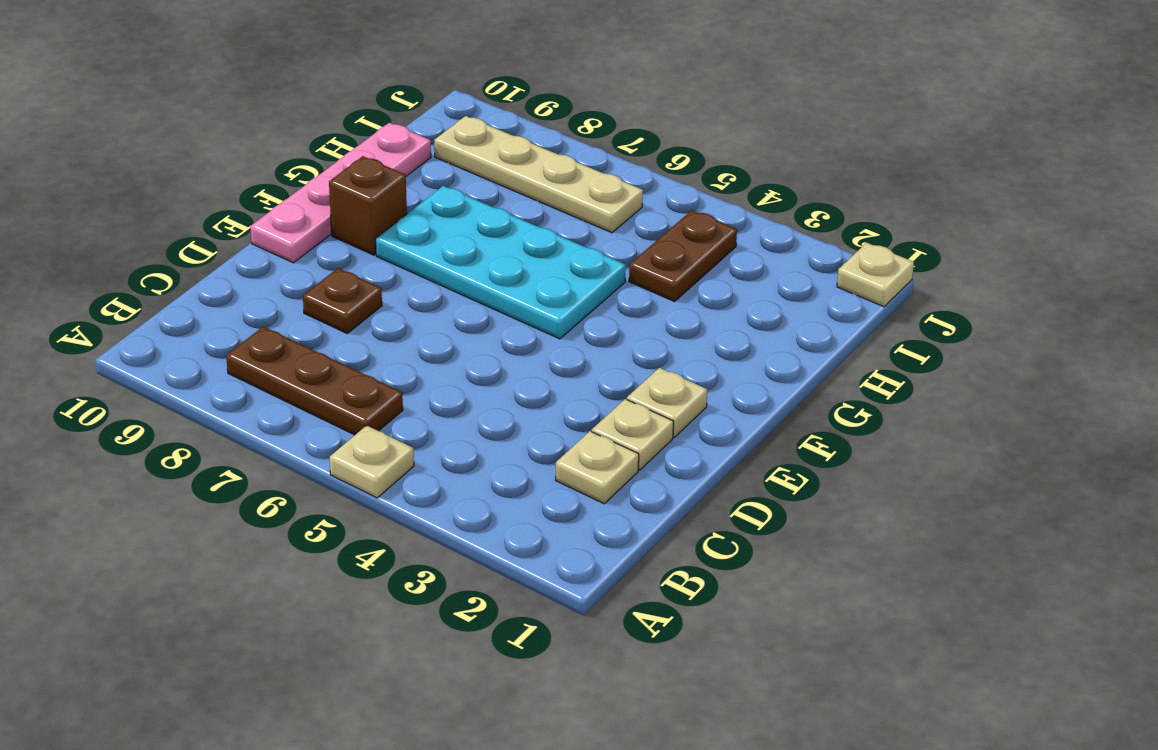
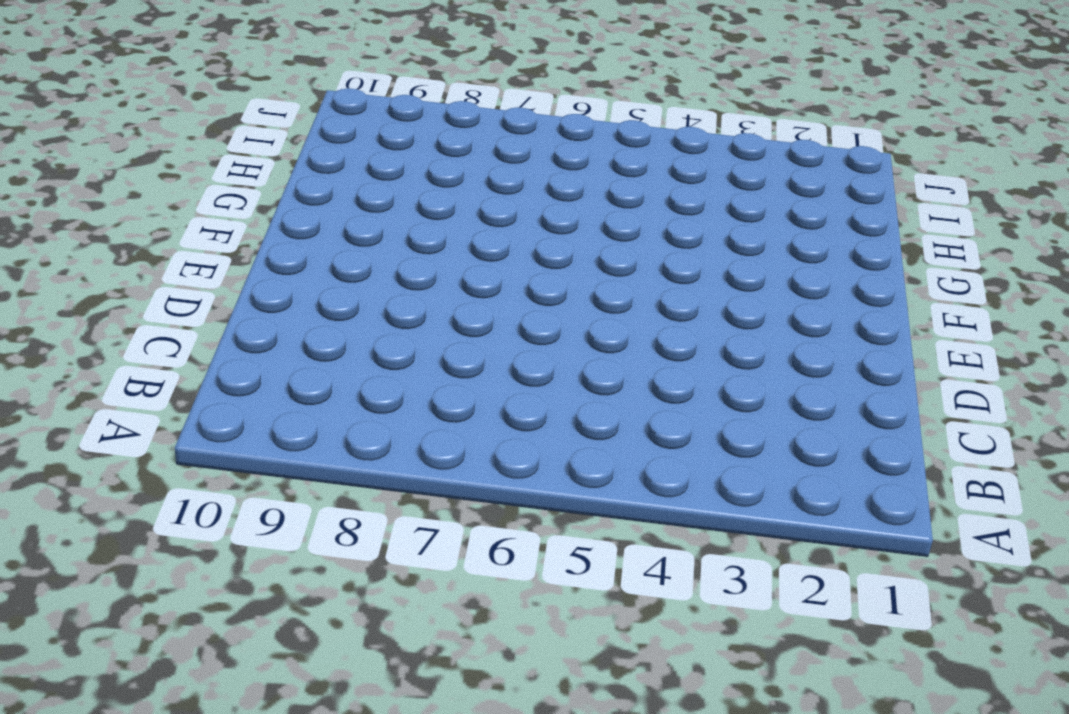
none -> tan plate A5 level 1
none -> brown plate B6:B8 level 1
none -> tan plate C2 level 1

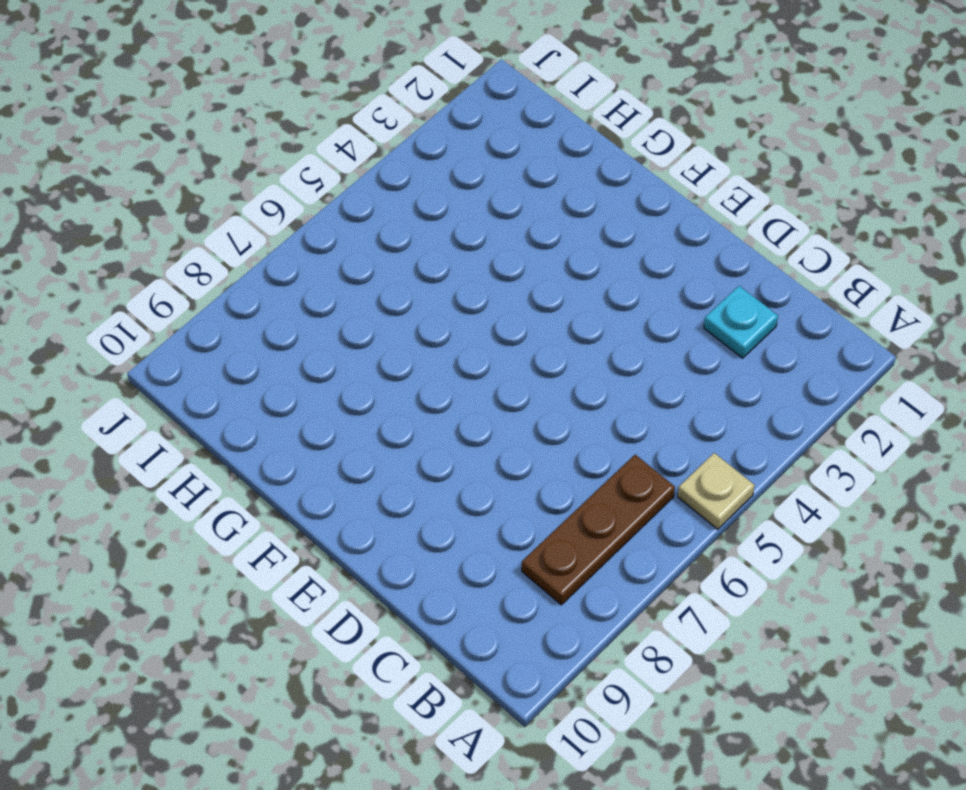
cyan plate C2 level 1 -> tan plate C2 level 1
none -> tan plate D2 level 1
none -> brown plate D8 level 1
none -> tan plate E2 level 1

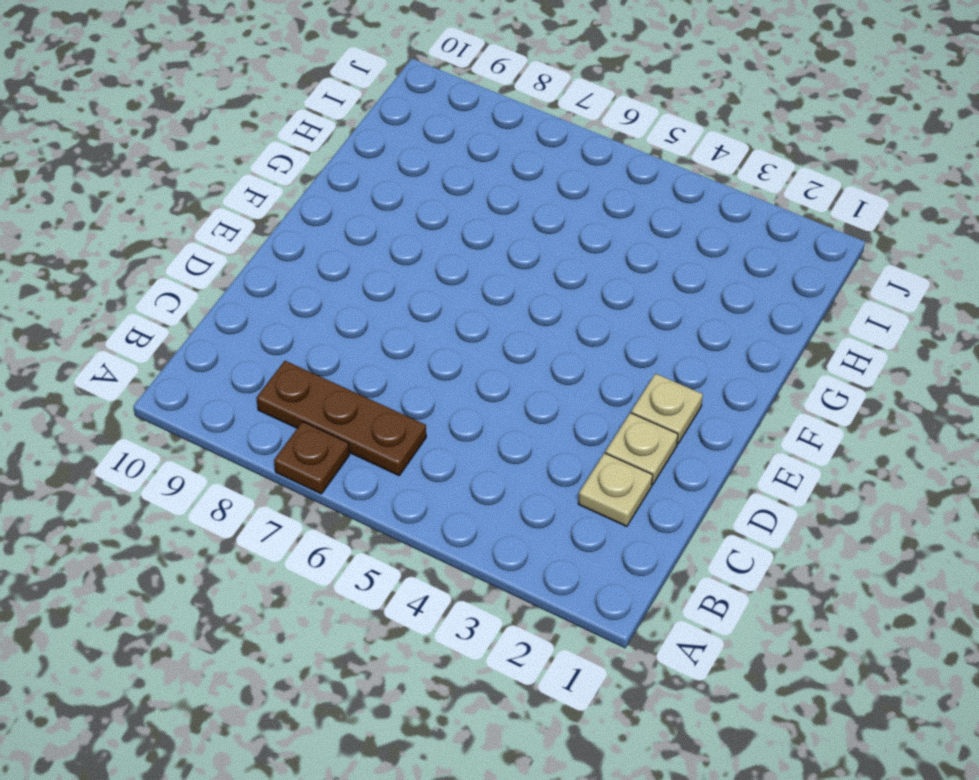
brown plate A7 level 1 -> brown plate D8 level 1
none -> tan plate A5 level 1
none -> pink plate E10:H10 level 1
none -> cyan plate F5:G8 level 1

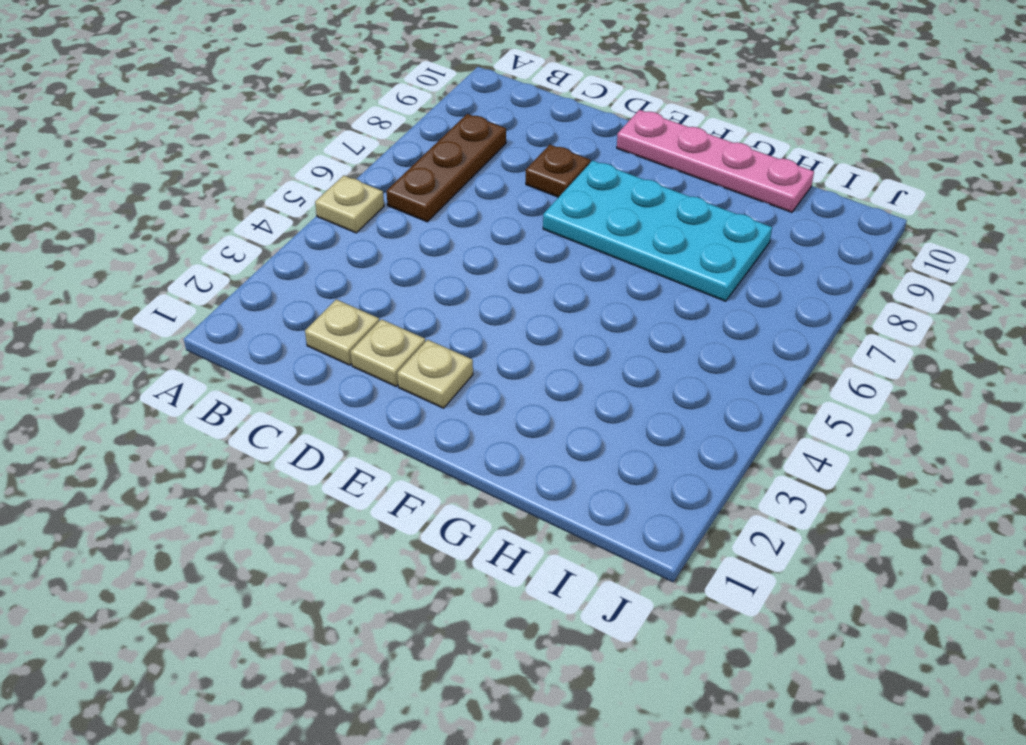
cyan plate E7:H8 level 1 -> cyan plate F5:G8 level 1
none -> brown brick F9 level 1
none -> brown plate H4:I4 level 1
none -> tan plate I6:I9 level 1

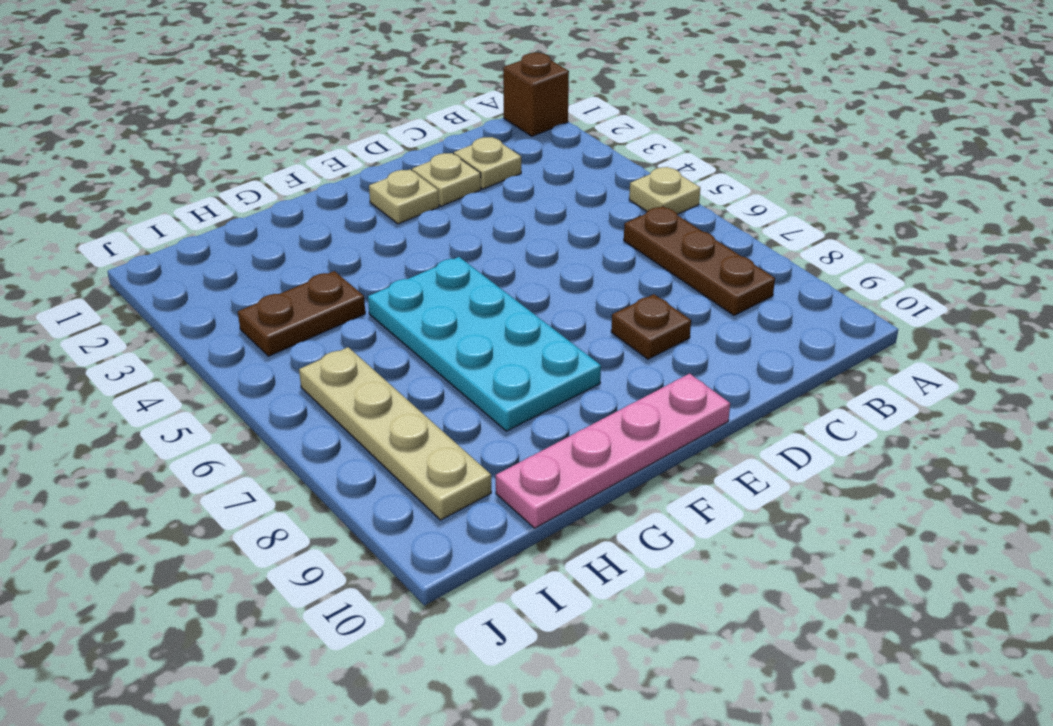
brown brick A1 level 1 -> brown brick F9 level 1
none -> tan plate J1 level 1

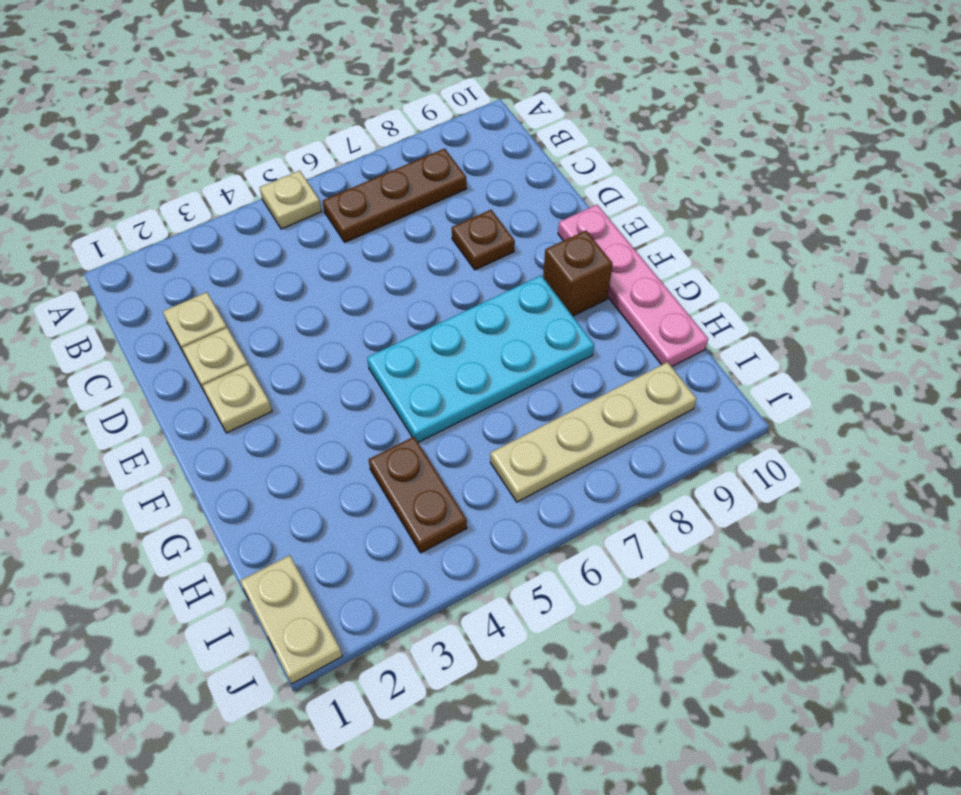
tan plate I1:J1 level 1 -> tan plate J1 level 1

